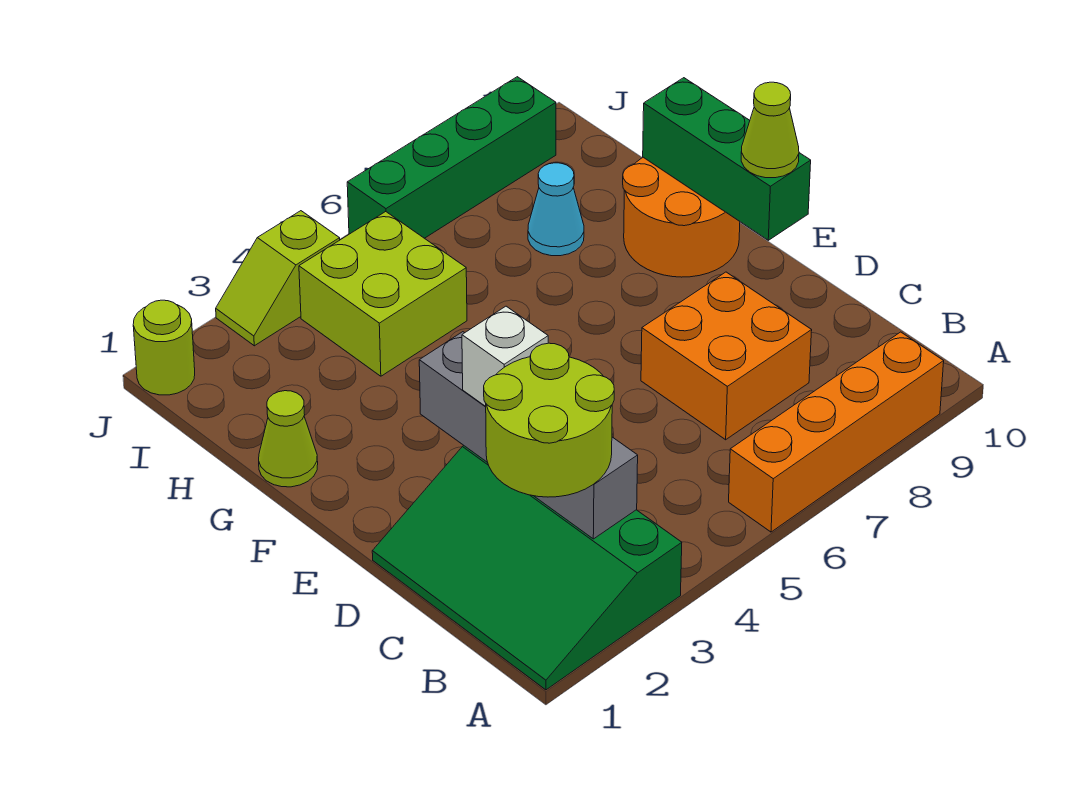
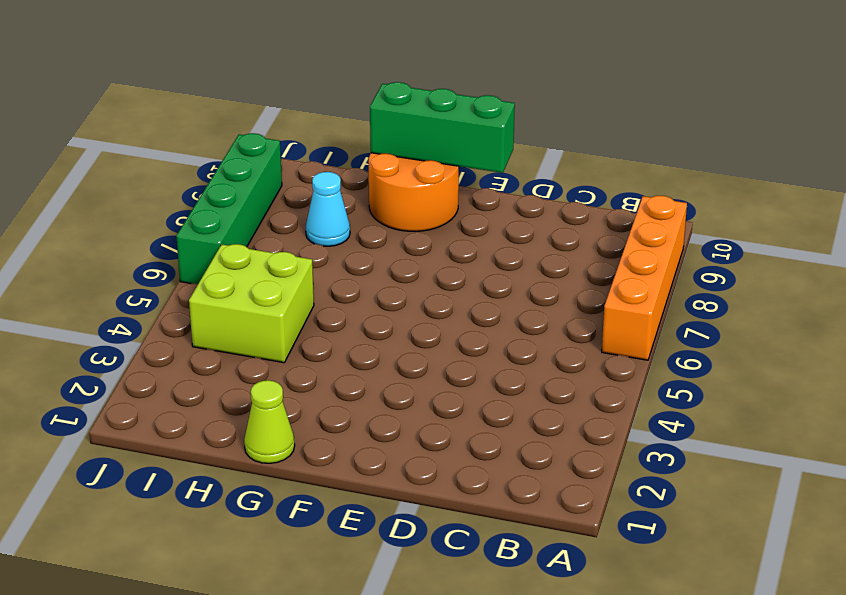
none -> green slope A1:D3 level 1 top 3
none -> orange brick C7:D8 level 1
none -> lime round brick J1 level 1

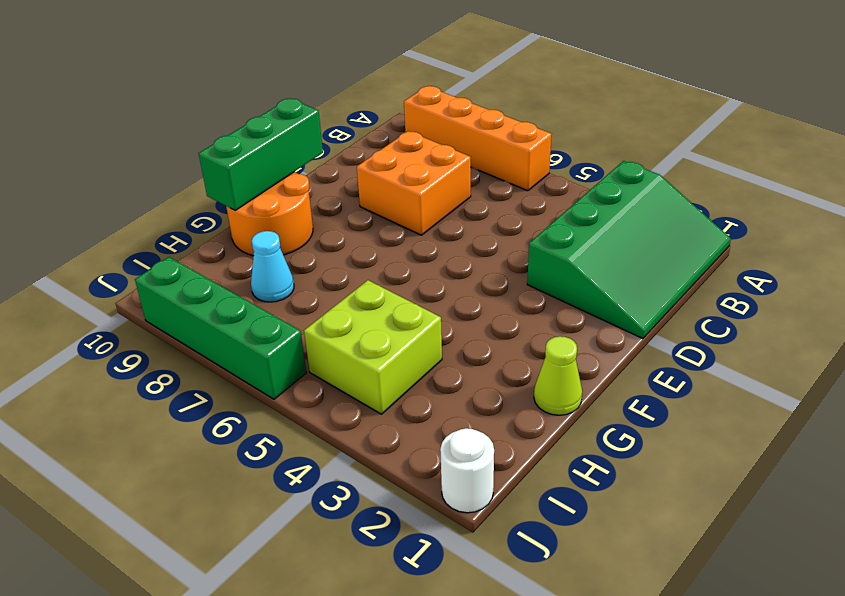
white round brick J1 level 1 -> lime round brick J1 level 1
none -> lime slope J3:J4 level 1 top 4
none -> grey brick B3:E3 level 2
none -> lime round brick B2:C3 level 3

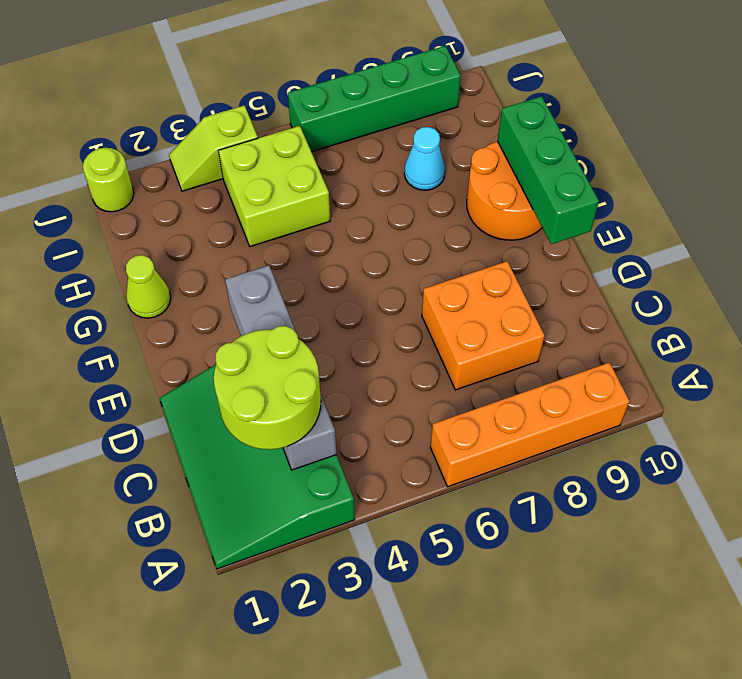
none -> white brick D3 level 3
none -> lime cone E10 level 3

